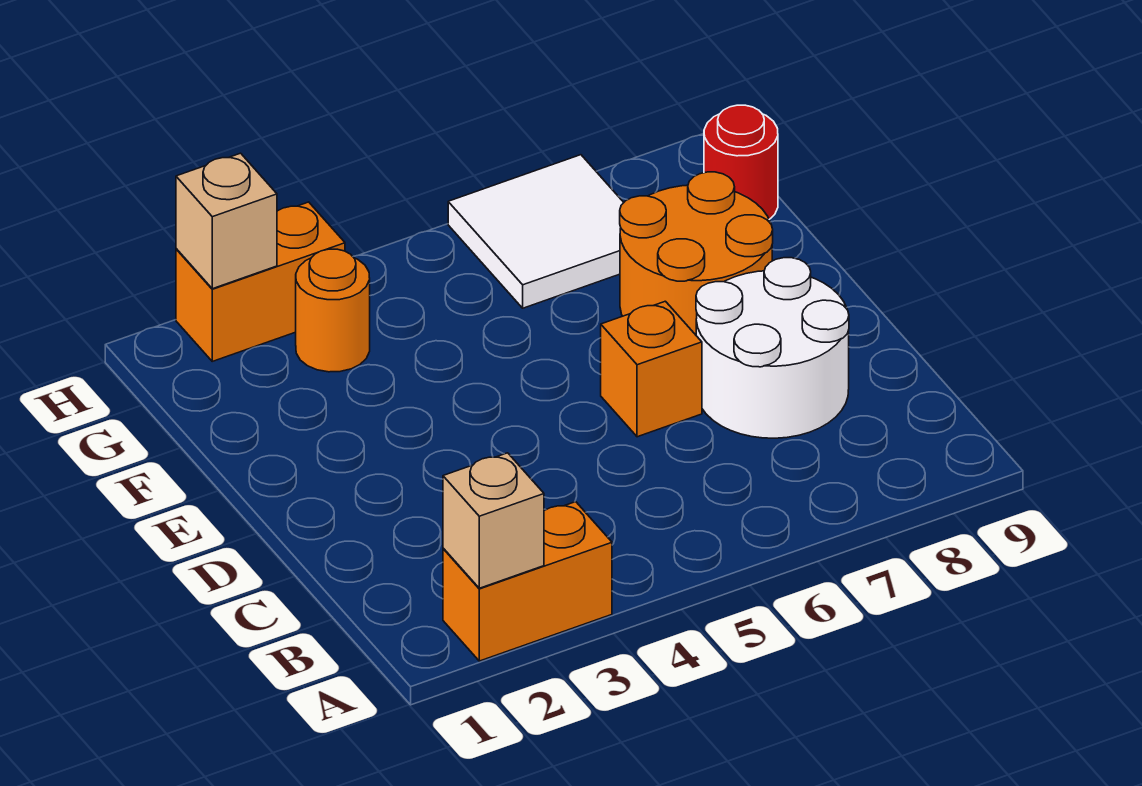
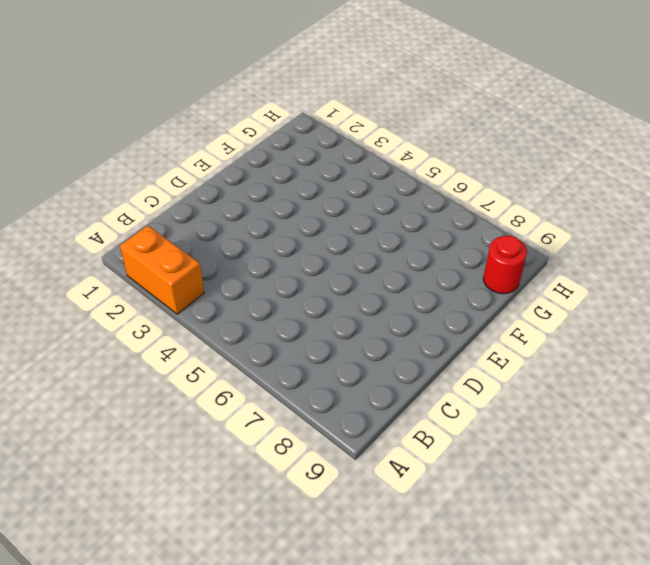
none -> white round brick C7:D8 level 1
none -> orange brick D6 level 1

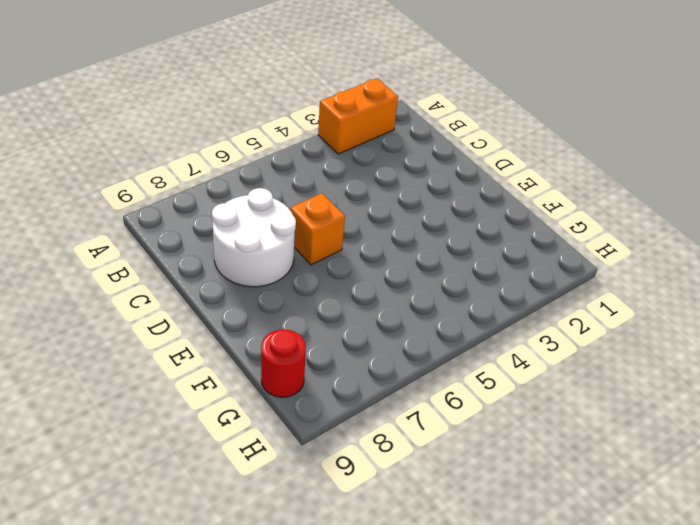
none -> orange round brick E7:F8 level 1
none -> orange round brick G3 level 1

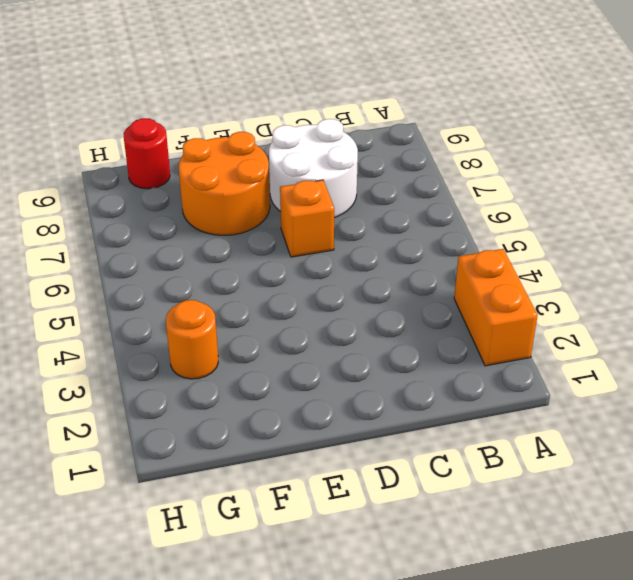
none -> white tile G6:H7 level 1
none -> orange brick H2:H3 level 1

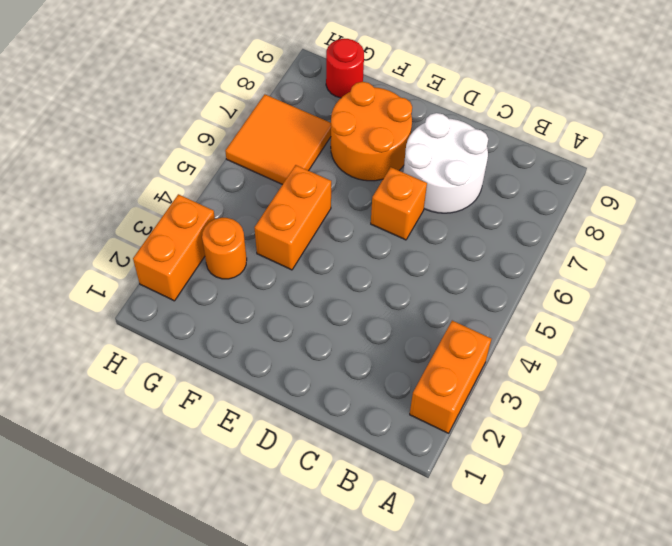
orange brick F4:F5 level 1 -> none
orange tile G6:H7 level 1 -> white tile G6:H7 level 1
none -> tan brick A2 level 2
none -> tan brick H2 level 2

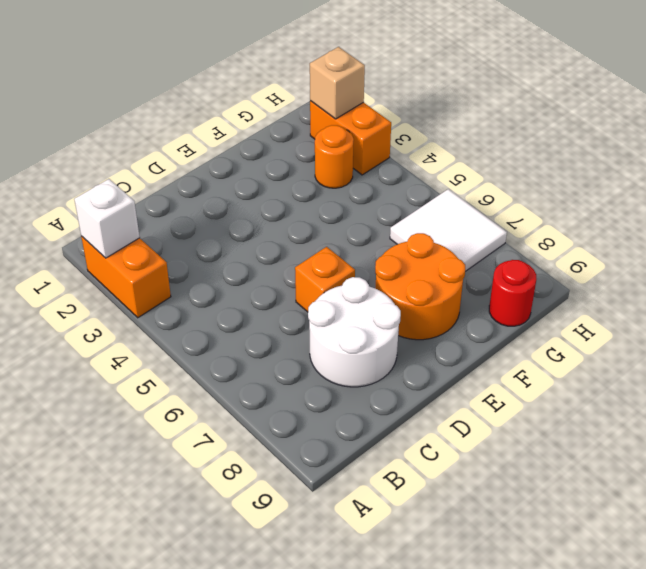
white brick A2 level 2 -> tan brick A2 level 2

